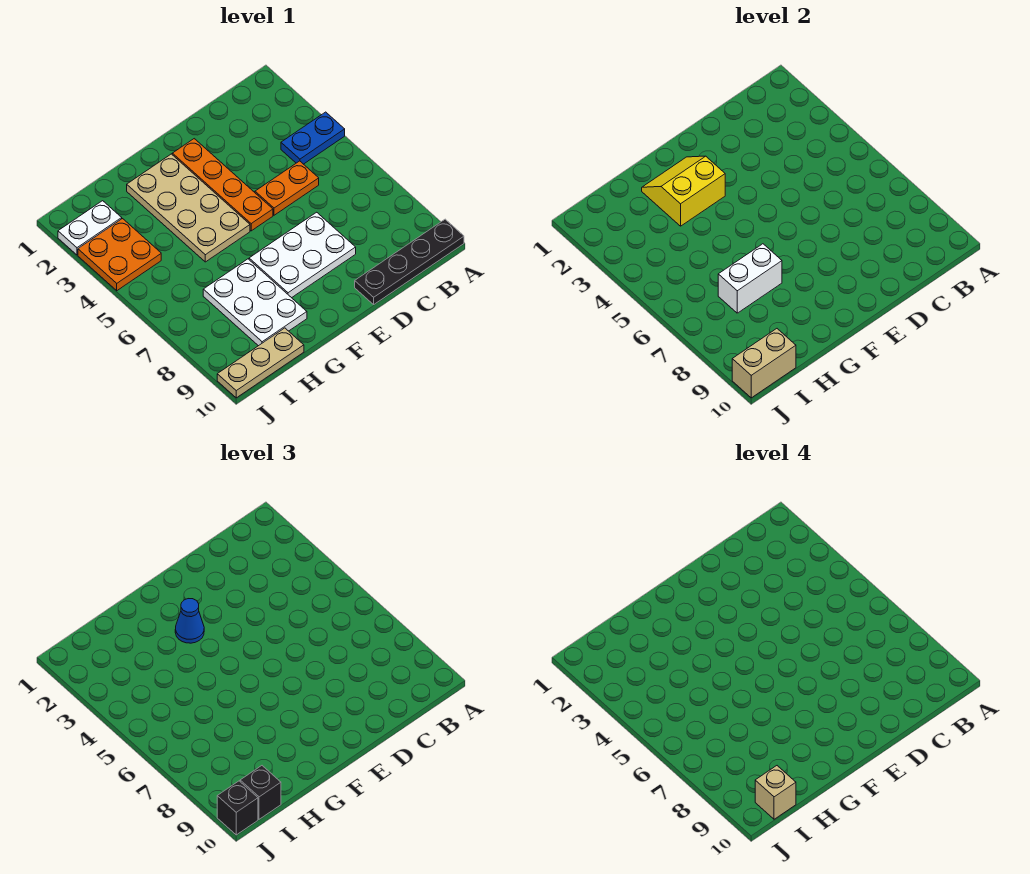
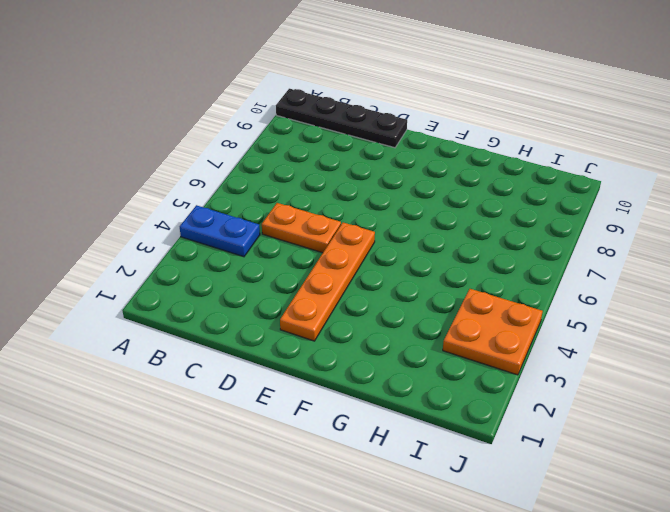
none -> white plate D7:F8 level 1
none -> tan plate F2:G5 level 1
none -> white plate G7:H9 level 1

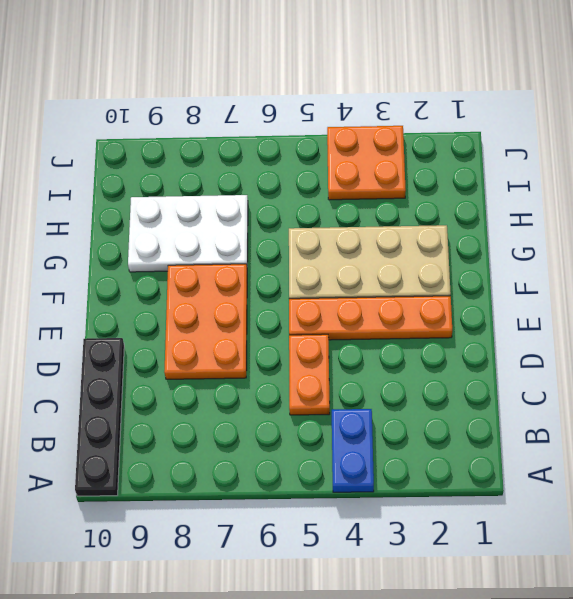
orange plate D7:F8 level 1 -> white plate D7:F8 level 1
none -> tan plate H10:J10 level 1
none -> white plate I2:J2 level 1
none -> yellow slope F2:G3 level 2 top 3

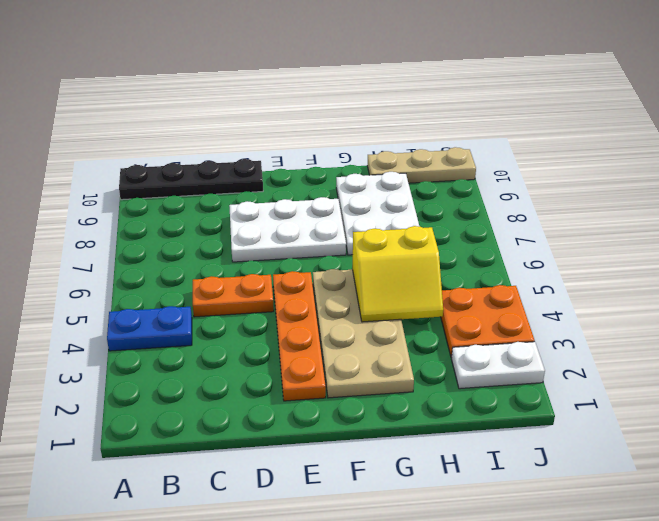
yellow slope G4:H5 level 2 top 5 -> yellow slope F2:G3 level 2 top 3
none -> white brick G7:H7 level 2
none -> tan brick I10:J10 level 2
none -> blue cone F3 level 3

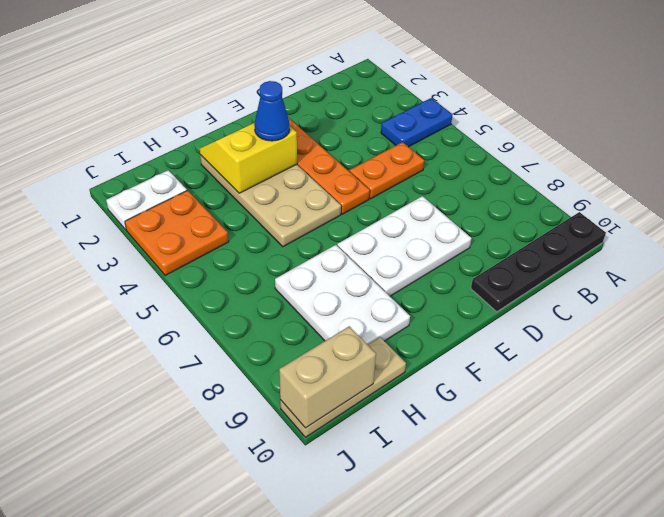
none -> white brick G7:H7 level 2
none -> black brick I10 level 3
none -> black brick J10 level 3

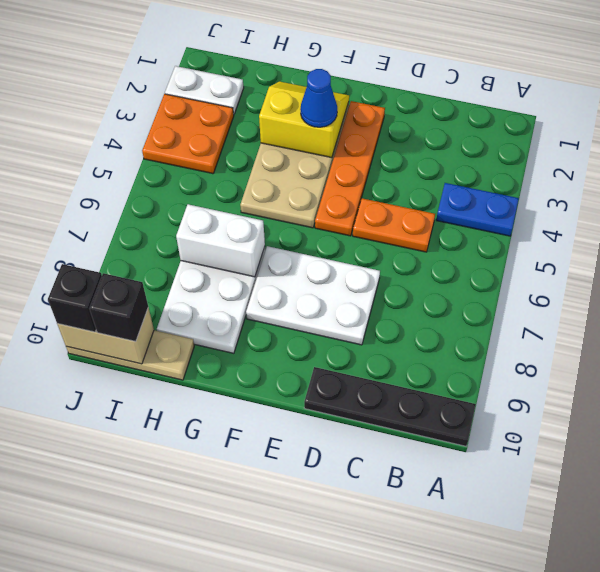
none -> tan brick I10 level 4

